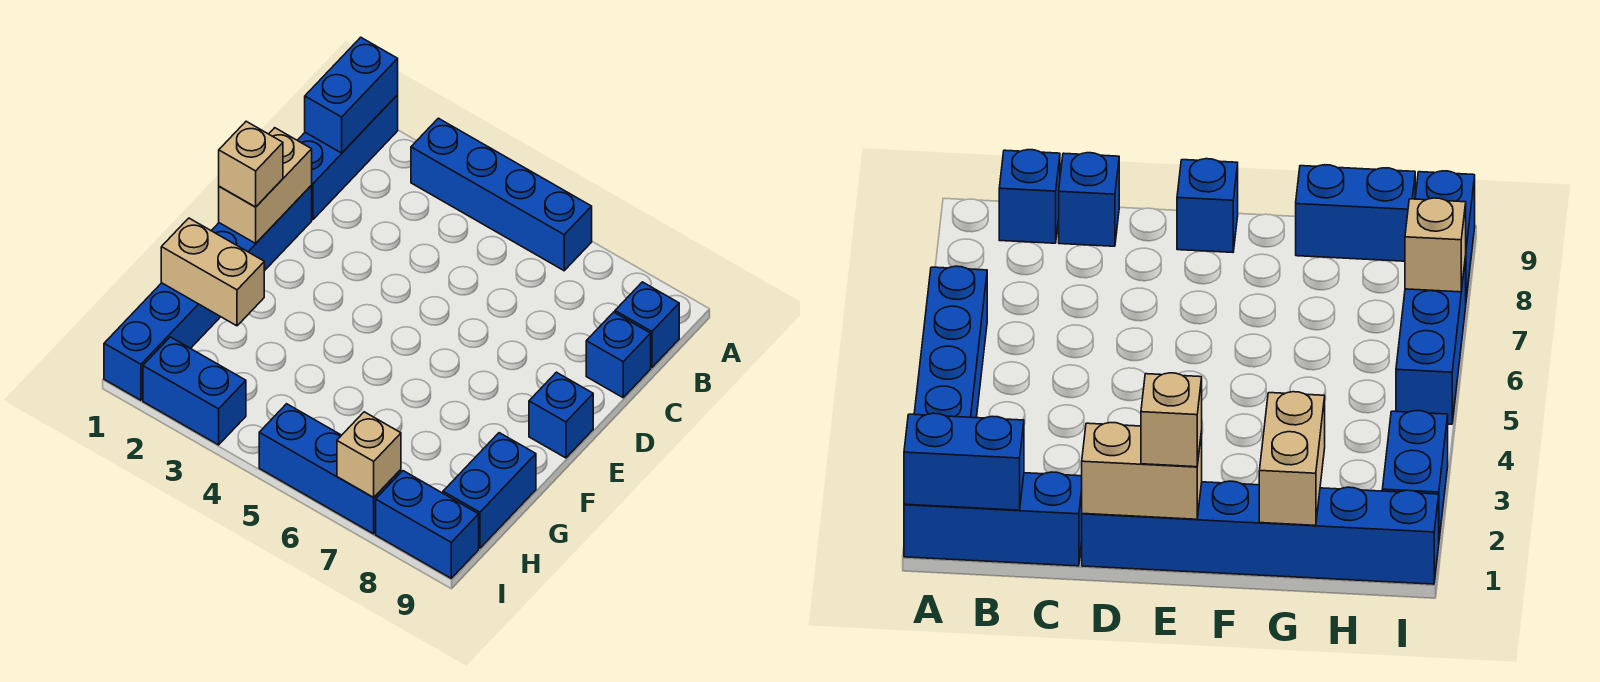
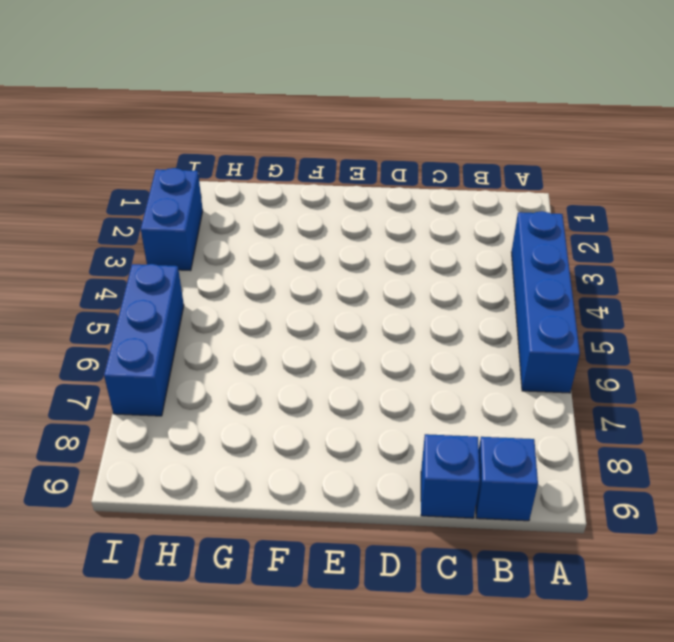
none -> blue brick A1:C1 level 1
none -> blue brick D1:I1 level 1
none -> blue brick E9 level 1

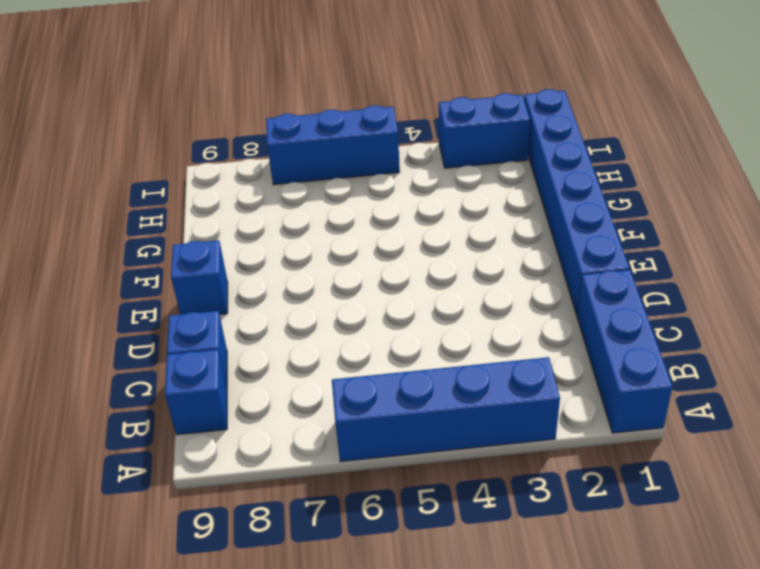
none -> blue brick G9:H9 level 1
none -> blue brick I8:I9 level 1
none -> blue brick A1:B1 level 2

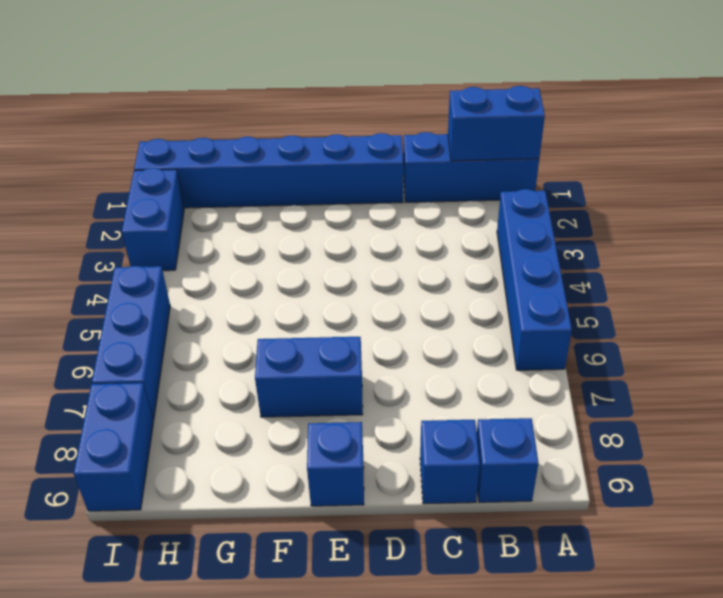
blue brick E7:F7 level 1 -> blue brick G9:H9 level 1
none -> tan brick D1:E1 level 2
none -> tan brick G1:G2 level 2
none -> tan brick I7 level 2

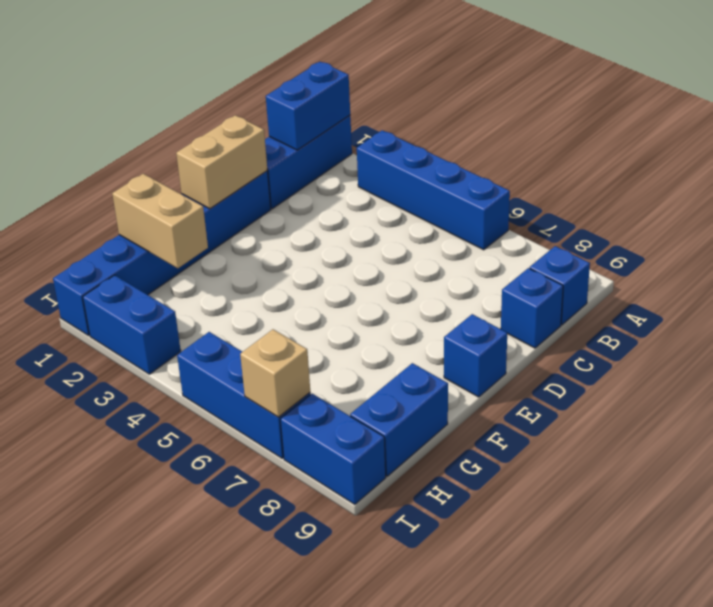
none -> tan brick E1 level 3

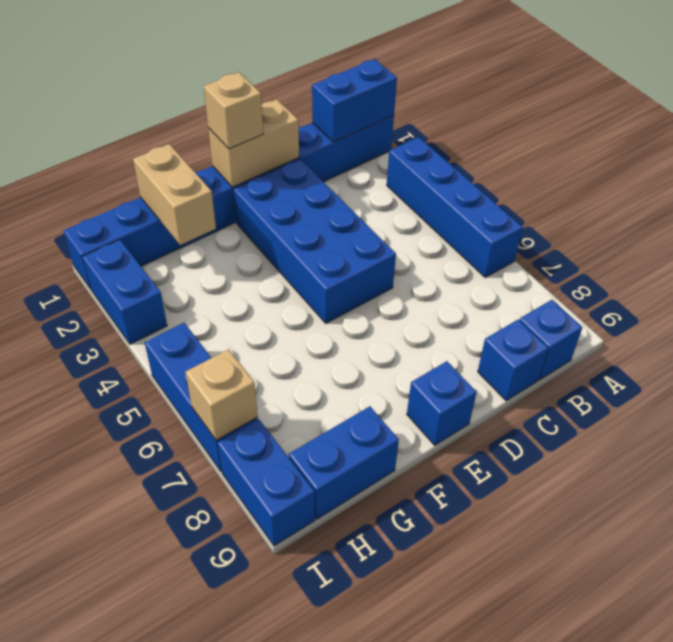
blue brick D2:E5 level 1 -> none

